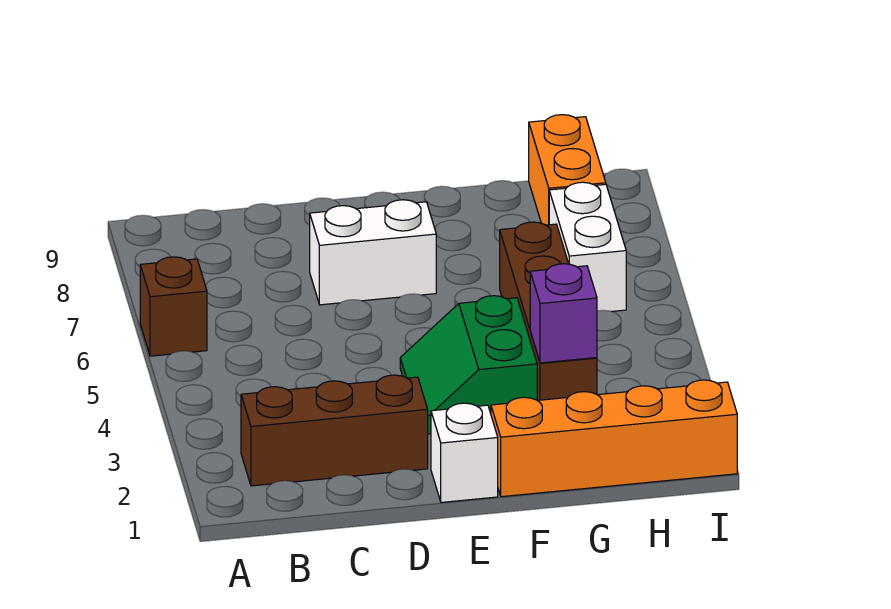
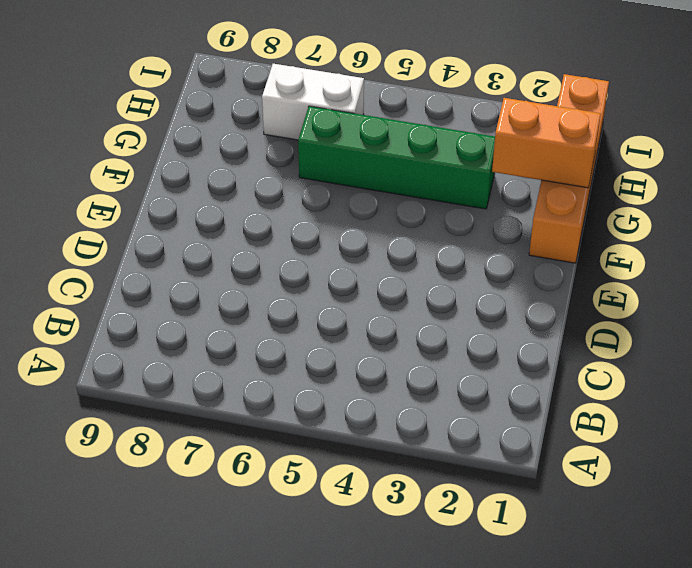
orange brick G1:G2 level 2 -> orange brick H8:H9 level 1
green brick G3:G6 level 1 -> brown brick G3:G6 level 1
none -> brown brick A6 level 1
none -> brown brick B2:D2 level 1

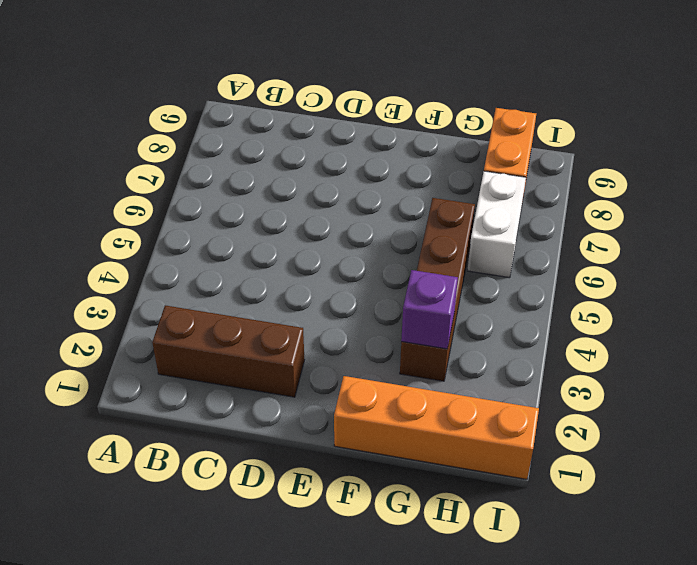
none -> brown brick A6 level 1
none -> white brick D7:E7 level 1

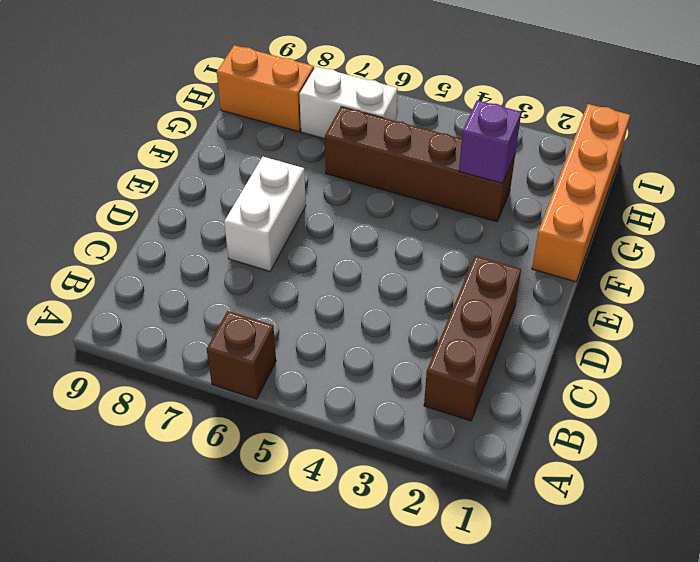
none -> white brick E1 level 1
none -> green slope E3:F4 level 1 top F

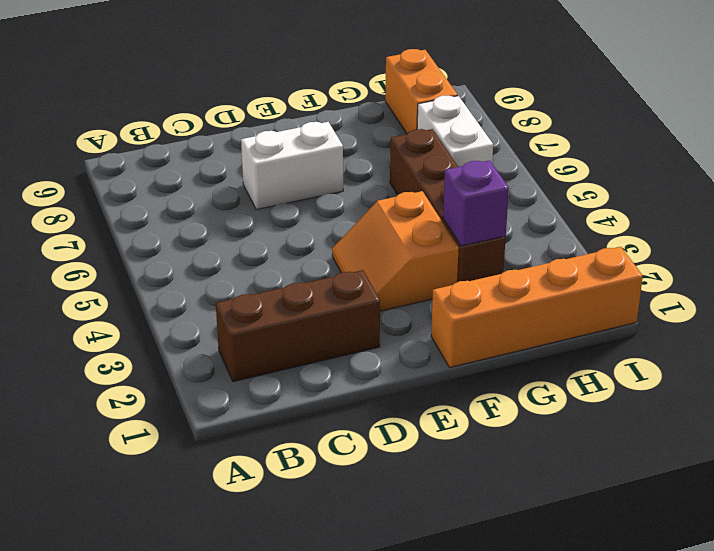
orange slope E3:F4 level 1 top F -> green slope E3:F4 level 1 top F
none -> brown brick A6 level 1
none -> white brick E1 level 1

